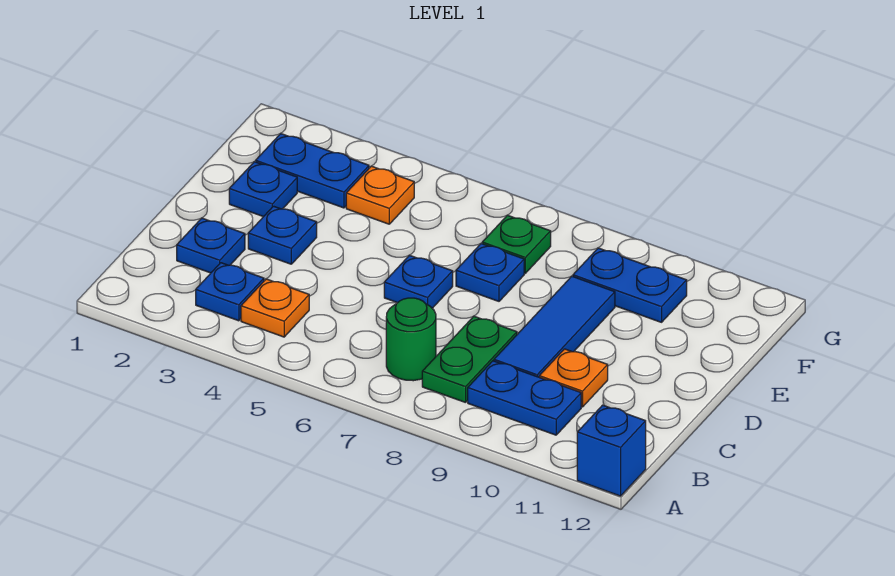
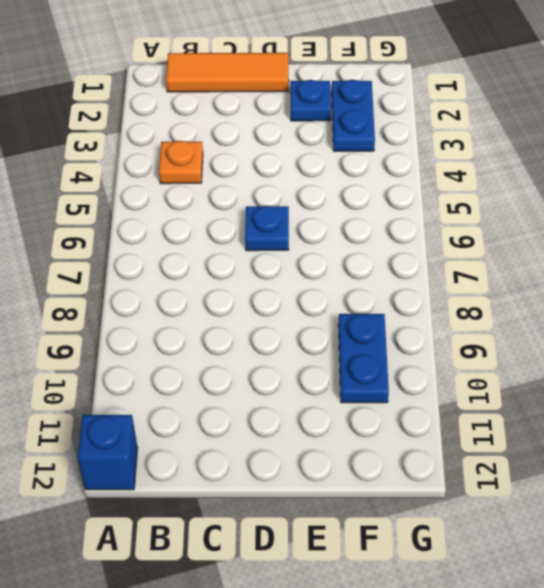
orange tile B1:D1 level 1 -> none
none -> blue plate B3 level 1
none -> green round brick B7 level 1
none -> green plate B8:C8 level 1

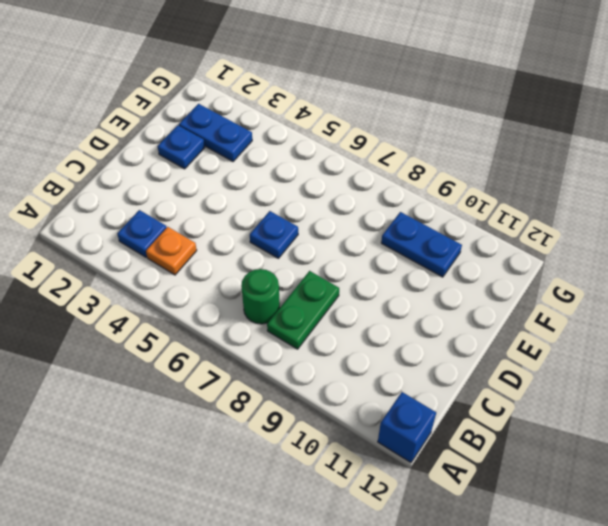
none -> blue plate B9:B10 level 1
none -> blue plate C2 level 1
none -> blue tile C9:E9 level 1

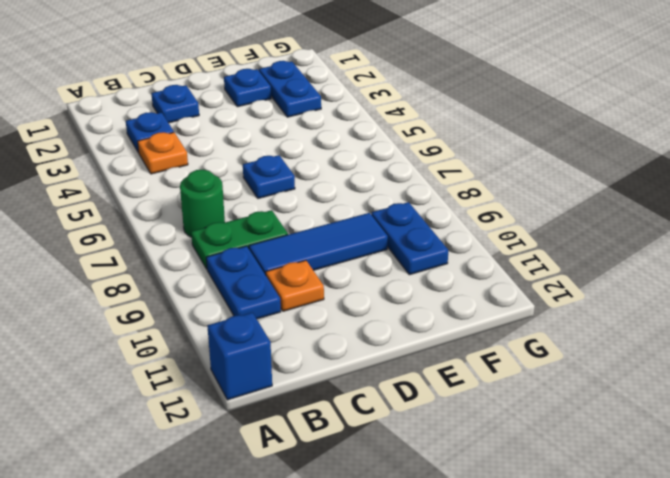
none -> blue plate D3 level 1
none -> blue plate E7 level 1
none -> orange plate F4 level 1

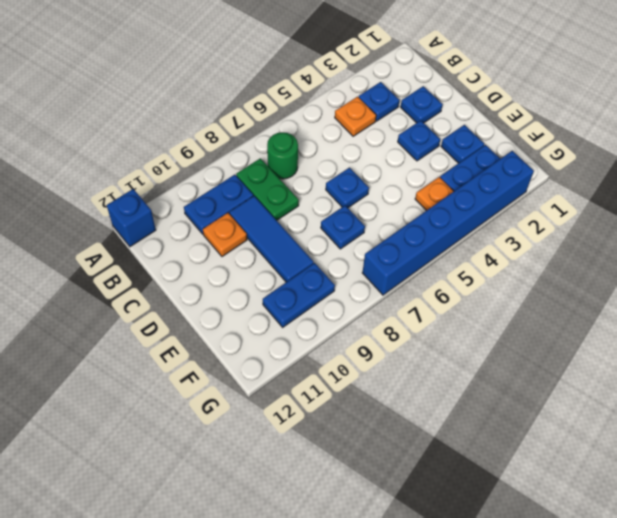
blue brick G2:G7 level 1 -> none
none -> green plate F7 level 1

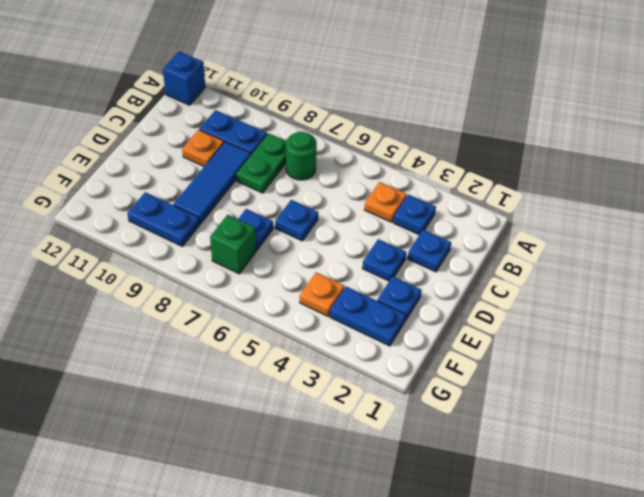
green brick F7 level 1 -> green plate F7 level 1

